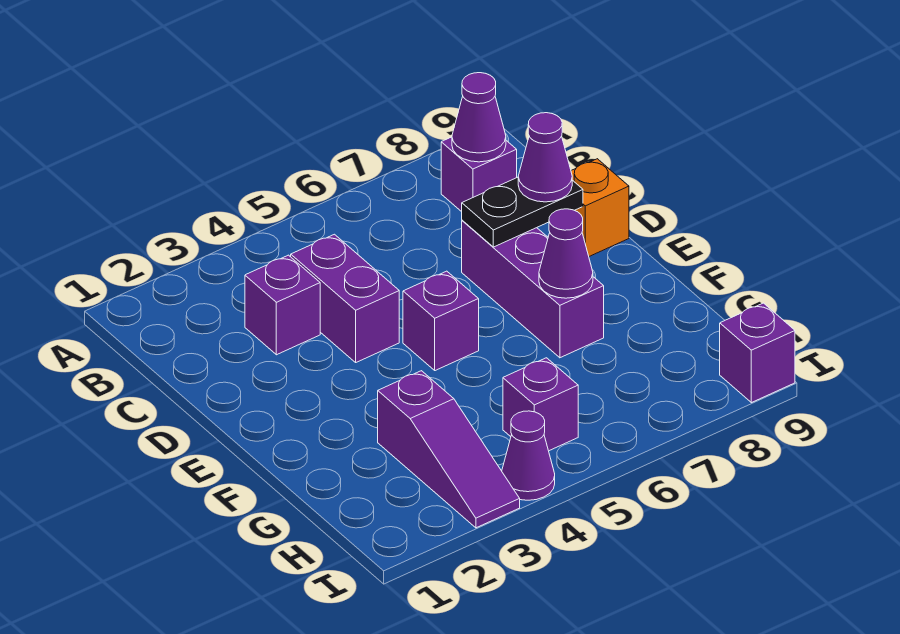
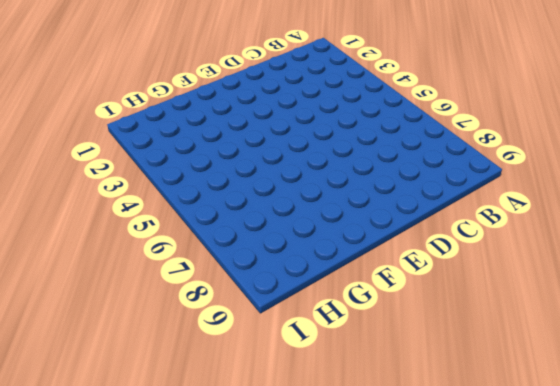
none -> purple brick B8 level 1
none -> purple brick C3 level 1
none -> purple brick C4:D4 level 1

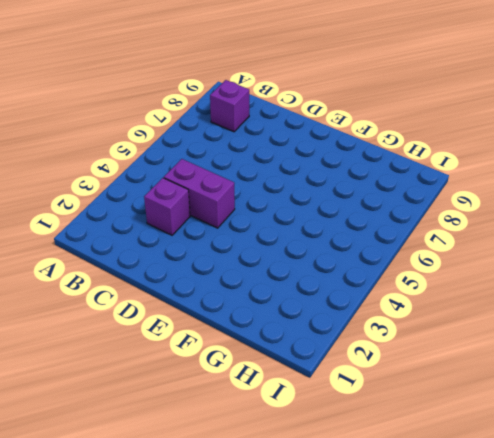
none -> purple brick D7:F7 level 1
none -> orange brick D9 level 1
none -> purple brick E5 level 1

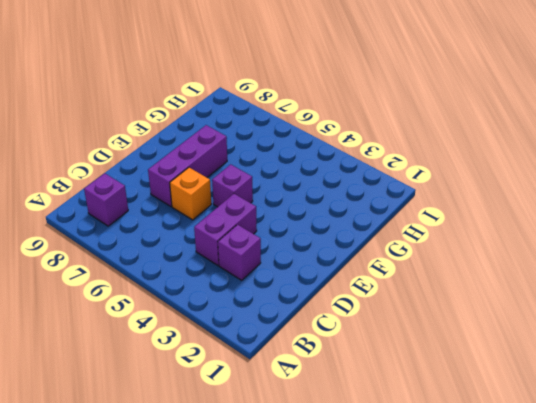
orange brick D6 level 1 -> orange brick D9 level 1
none -> purple slope G3:I3 level 1 top G
none -> purple brick H5 level 1
none -> purple cone I4 level 1

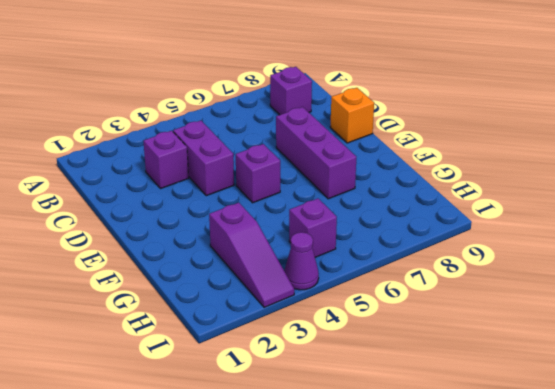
none -> purple brick I9 level 1
none -> purple cone B8 level 2
none -> black plate D7:D8 level 2

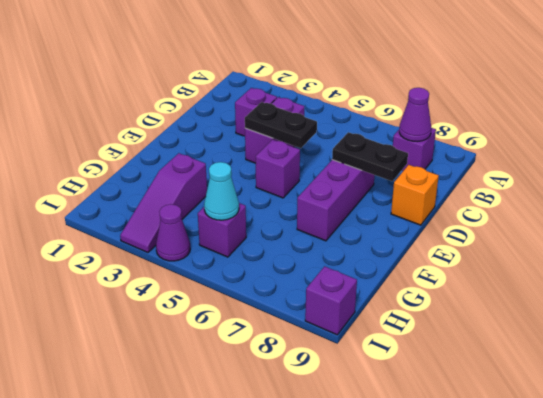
black plate D4:D5 level 2 -> none
cyan cone H5 level 2 -> none
none -> purple cone F7 level 2
none -> purple cone D8 level 3

